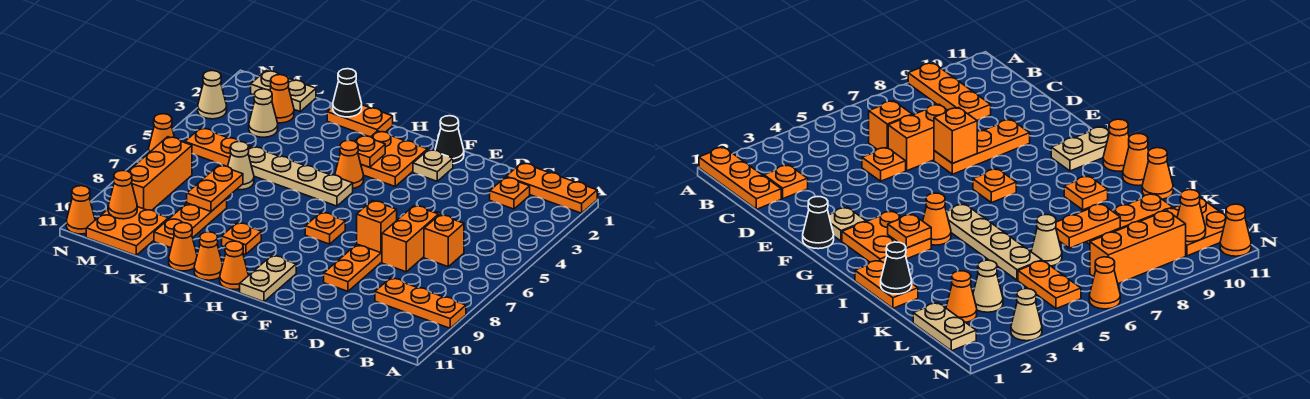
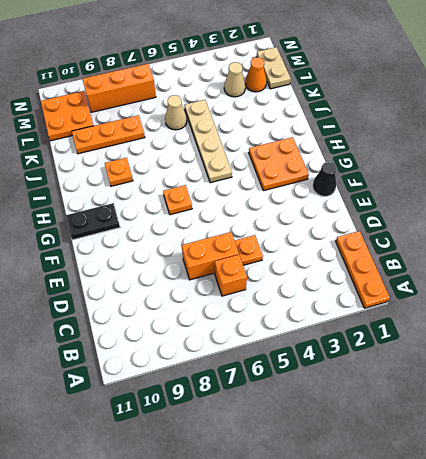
black plate G10:G11 level 1 -> tan plate G10:G11 level 1
none -> orange plate A9:C9 level 1
none -> orange plate C2 level 1
none -> orange plate E7:E9 level 1
none -> tan plate F2 level 1

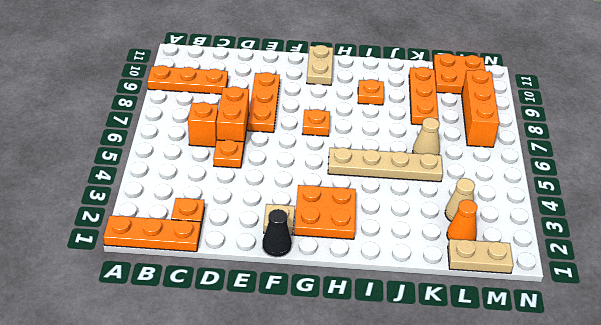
none -> orange cone H4 level 1
none -> orange cone H11 level 1
none -> orange plate I1:J1 level 1
none -> orange cone I11 level 1

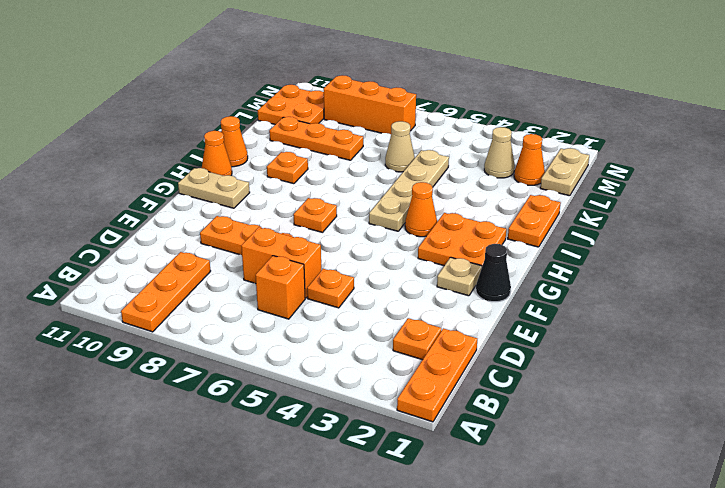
none -> orange cone J11 level 1
none -> orange plate L5:M5 level 1
none -> tan cone N3 level 1
none -> orange cone N6 level 1

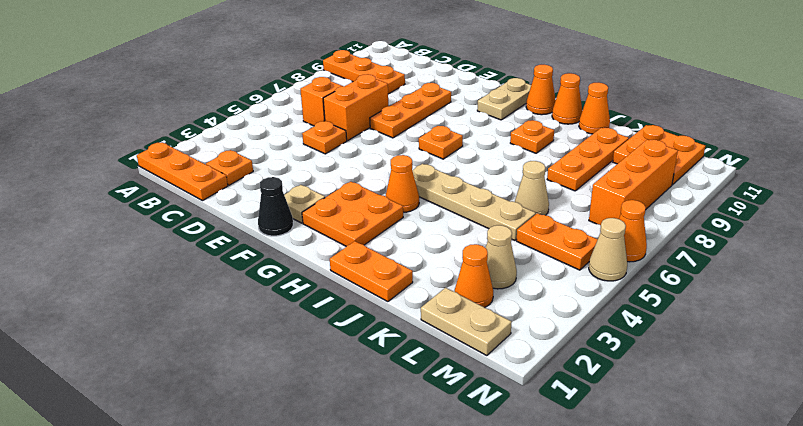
tan cone N5 level 1 -> tan cone N3 level 1
none -> orange cone N11 level 1
none -> orange brick E7 level 2
none -> orange plate H3 level 2
none -> black cone J1 level 2

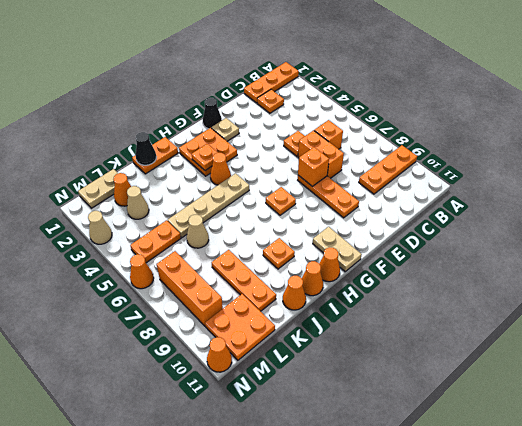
none -> orange plate K7:K8 level 2
none -> orange cone M10 level 2

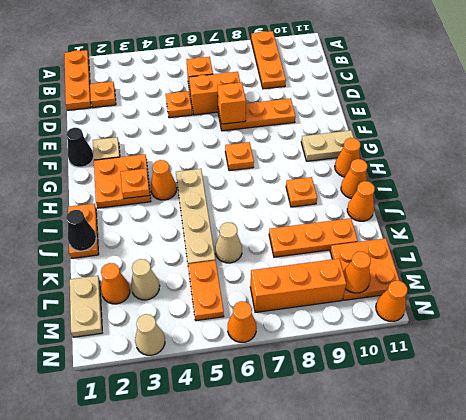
none -> orange plate K7:K8 level 2

